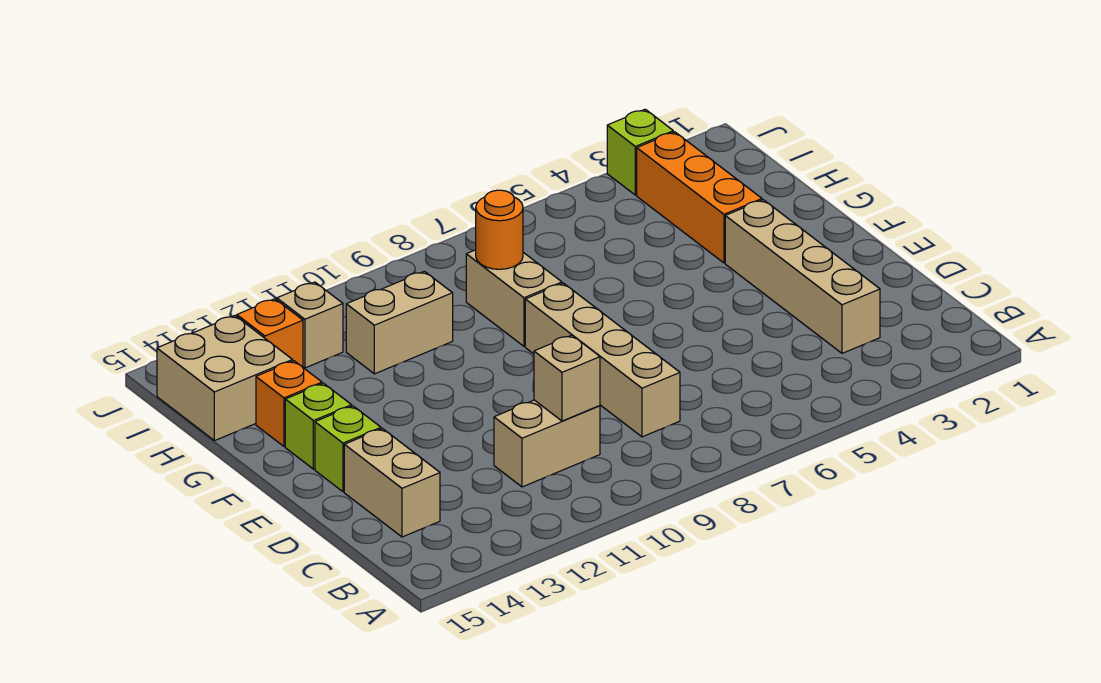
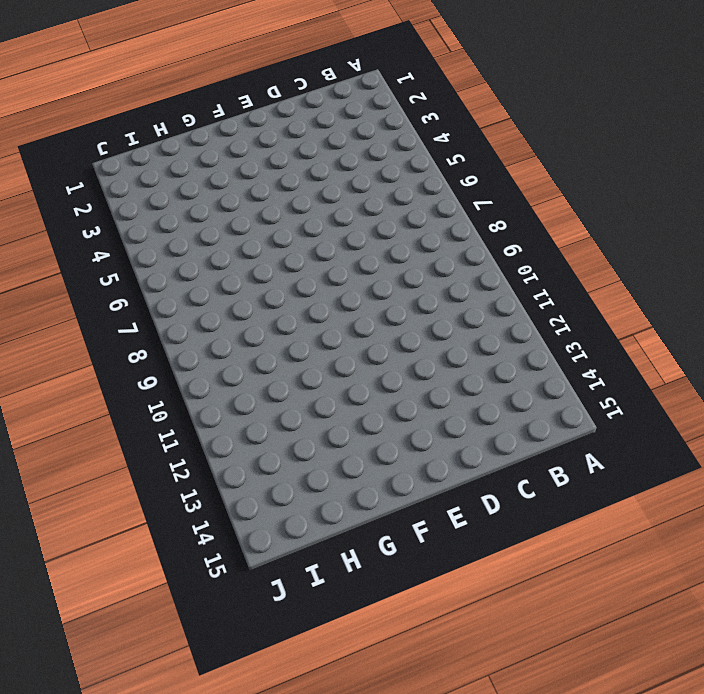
none -> tan brick C3:F3 level 1
none -> tan brick C8:F8 level 1
none -> tan brick C10:C11 level 1

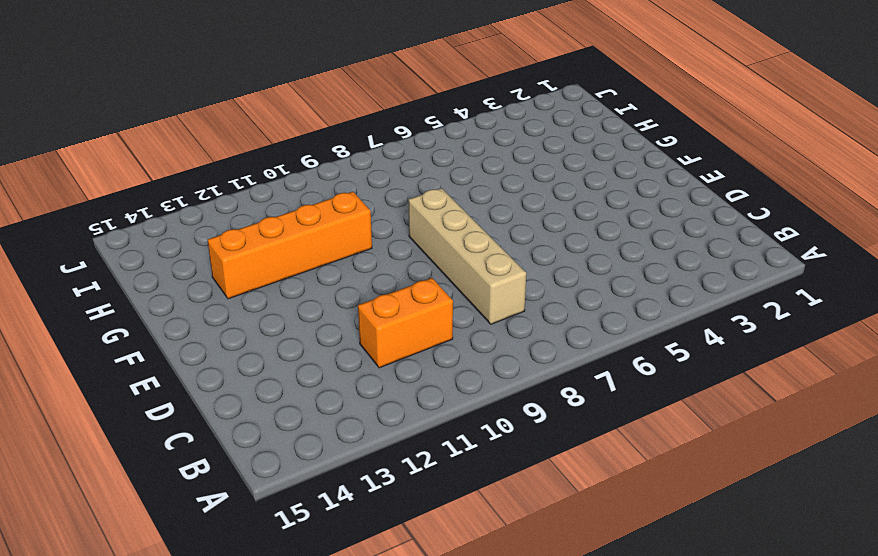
orange brick C10:C11 level 1 -> tan brick C10:C11 level 1
orange brick G10:G13 level 1 -> none
none -> tan brick C3:F3 level 1
none -> tan brick C14:D14 level 1
none -> lime brick E14 level 1

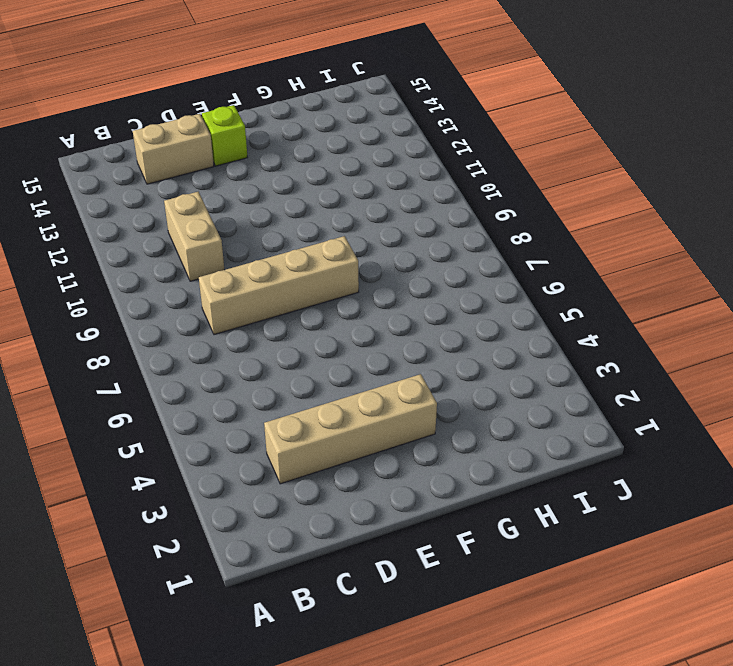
none -> lime brick F14 level 1
none -> orange brick G3:I3 level 1
none -> tan brick G8:H8 level 1

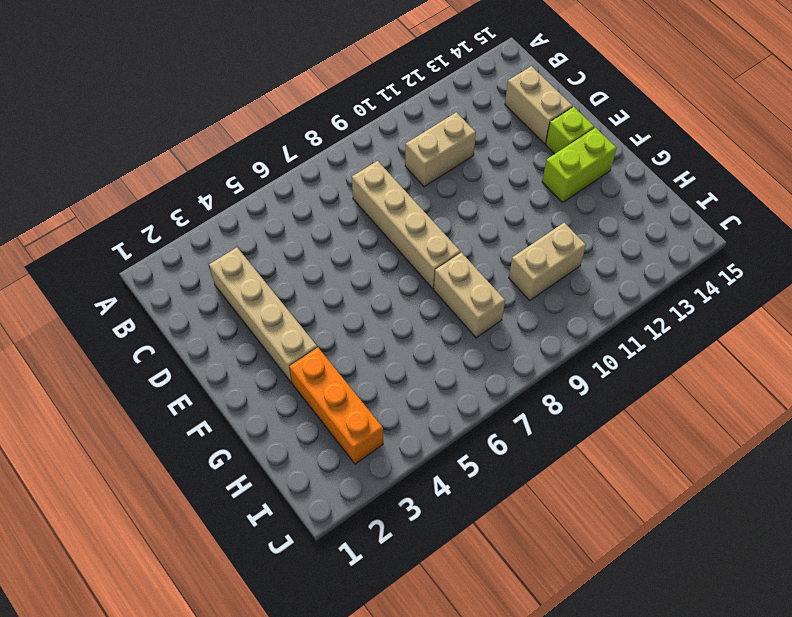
lime brick F13:F14 level 1 -> lime brick F14 level 1
none -> orange brick G14 level 1
none -> tan brick H14:I15 level 1
none -> tan brick I12 level 1

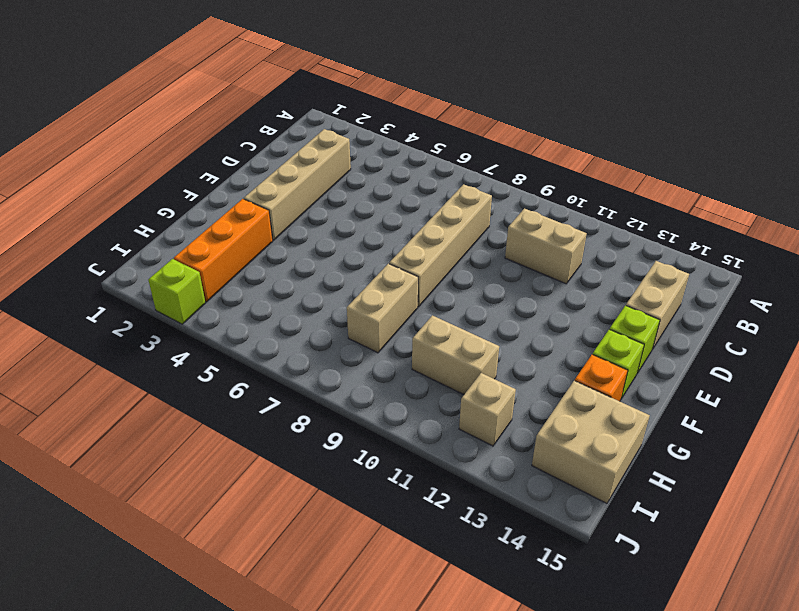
none -> orange brick I13 level 1
none -> tan brick C10 level 2
none -> orange round brick H8 level 2

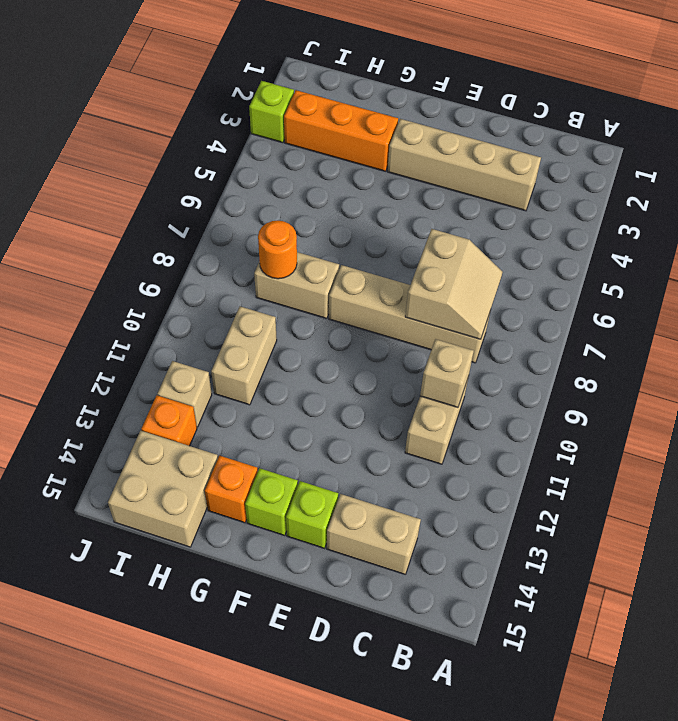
tan slope C7:D8 level 2 top D -> none

